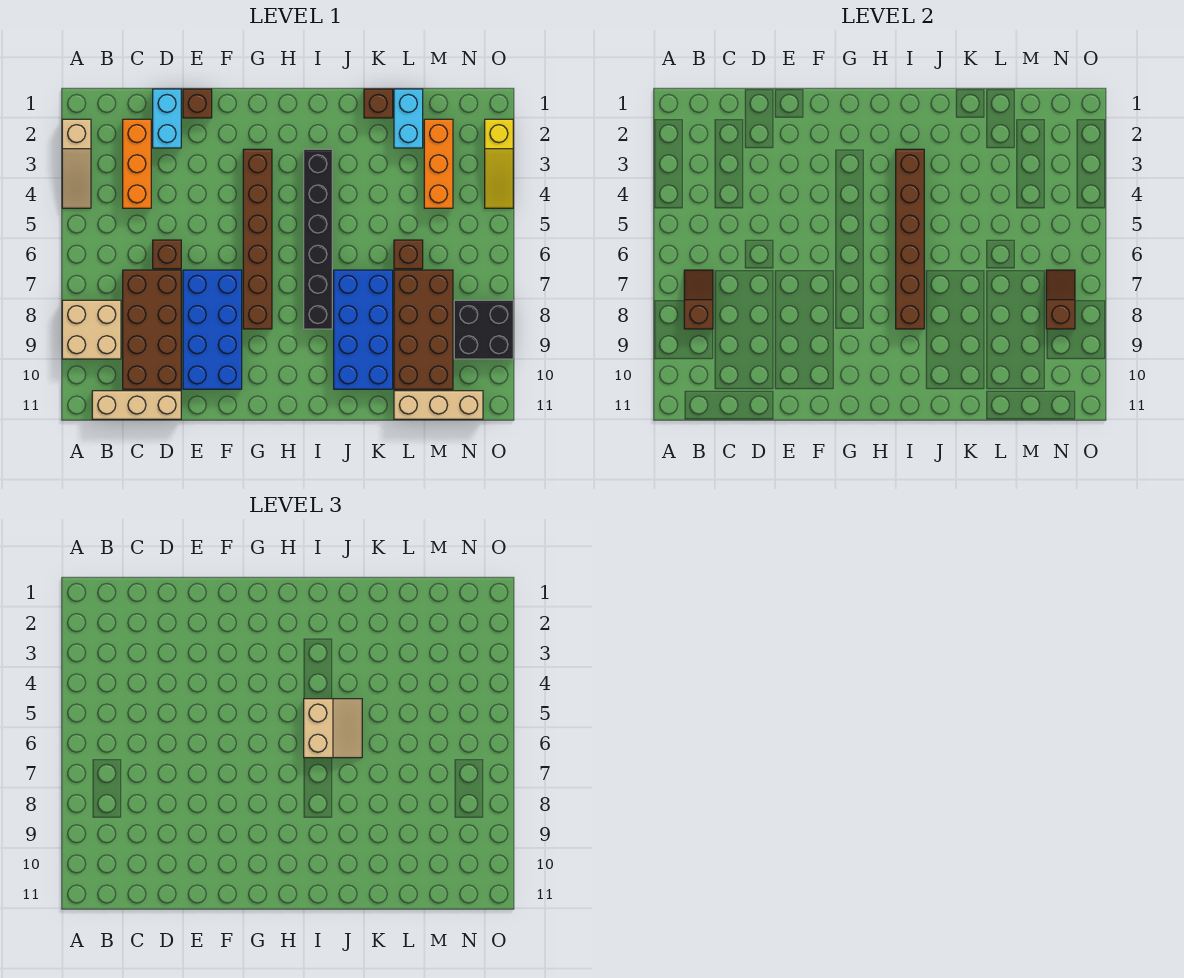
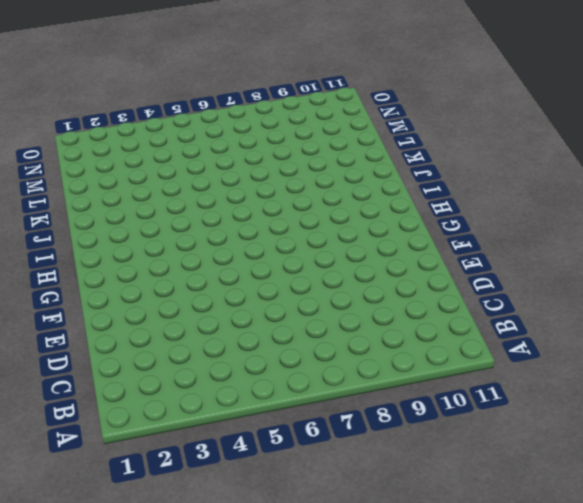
none -> tan slope A2:A4 level 1 top 2
none -> tan brick A8:B9 level 1
none -> tan brick B11:D11 level 1

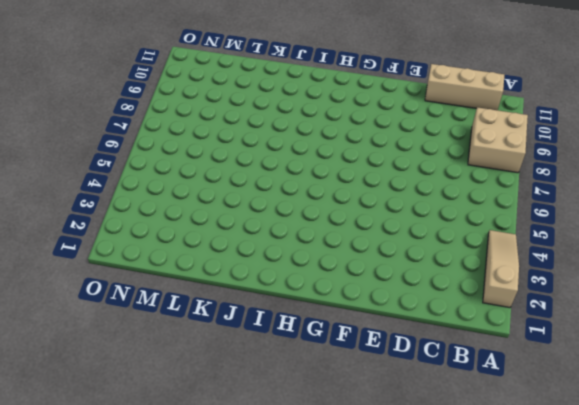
none -> orange brick C2:C4 level 1
none -> brown brick C7:D10 level 1
none -> cyan brick D1:D2 level 1

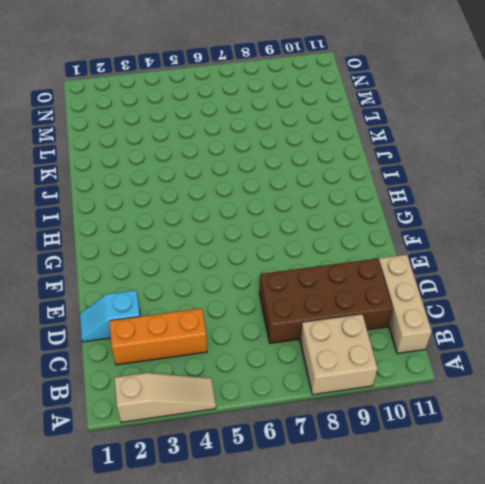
cyan slope D1:D2 level 1 top 2 -> cyan brick D1:D2 level 1
none -> brown brick D6 level 1
none -> brown brick E1 level 1
none -> blue brick E7:F10 level 1

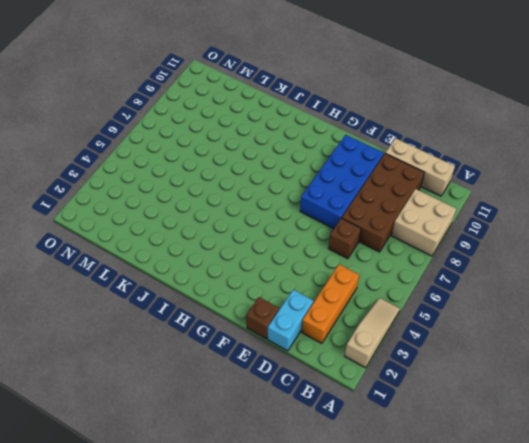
none -> brown brick G3:G8 level 1
none -> black brick I3:I8 level 1
none -> blue brick J7:K10 level 1

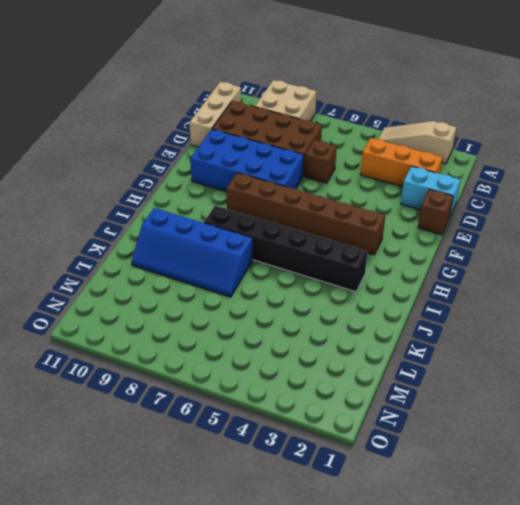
blue slope J7:K10 level 1 top J -> blue brick J7:K10 level 1
none -> brown brick K1 level 1
none -> cyan brick L1:L2 level 1
none -> brown brick L6 level 1

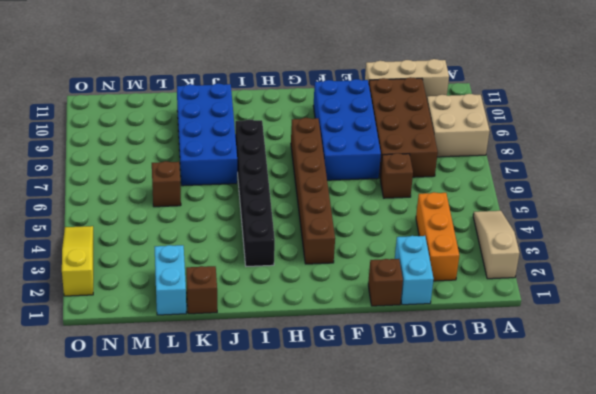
none -> brown brick L7:M10 level 1
none -> tan brick L11:N11 level 1
none -> orange brick M2:M4 level 1

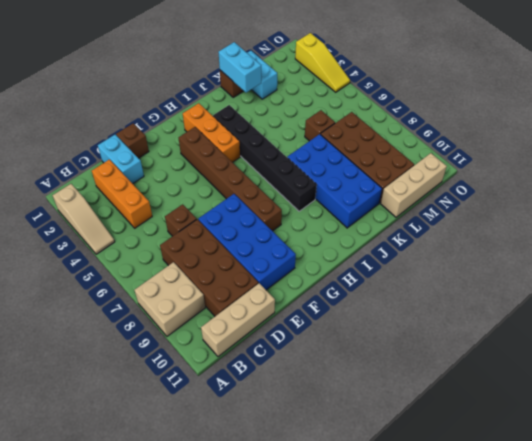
orange brick H2:H4 level 1 -> orange brick M2:M4 level 1
cyan brick K1:K2 level 2 -> none
none -> black brick N8:O9 level 1
none -> brown slope B7:B8 level 2 top 8
none -> brown brick I3:I8 level 2

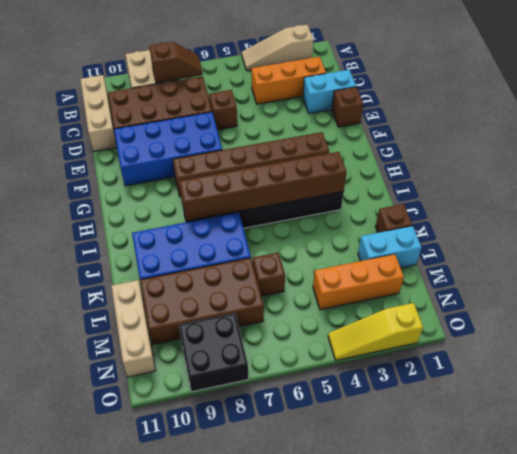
none -> brown slope N7:N8 level 2 top 8
none -> tan slope I5:J6 level 3 top I

